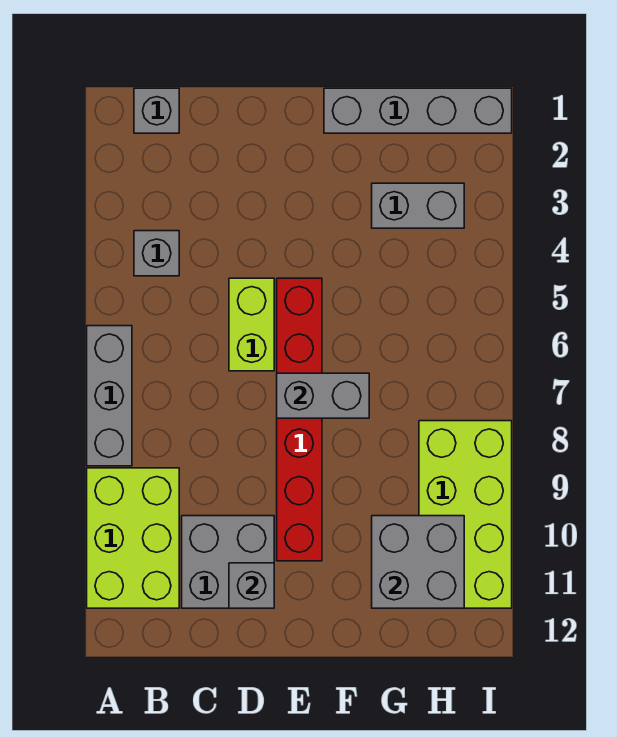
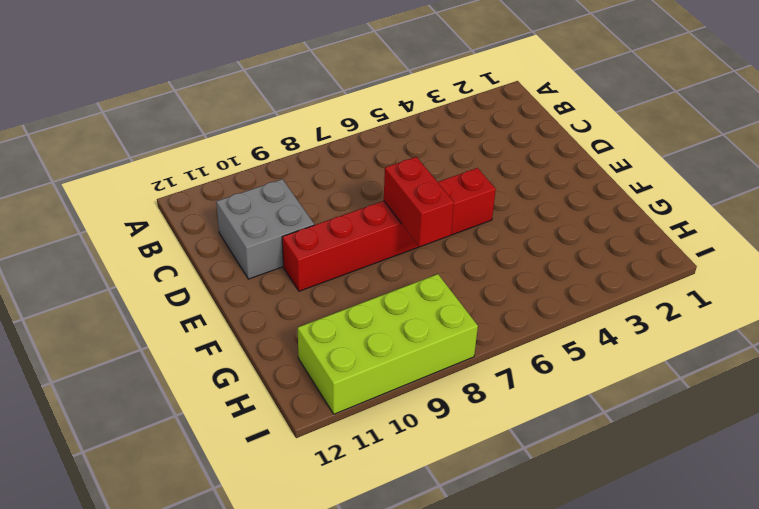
red brick E7:F7 level 2 -> grey brick E7:F7 level 2
none -> grey brick A6:A8 level 1
none -> lime brick A9:B11 level 1
none -> grey brick B1 level 1

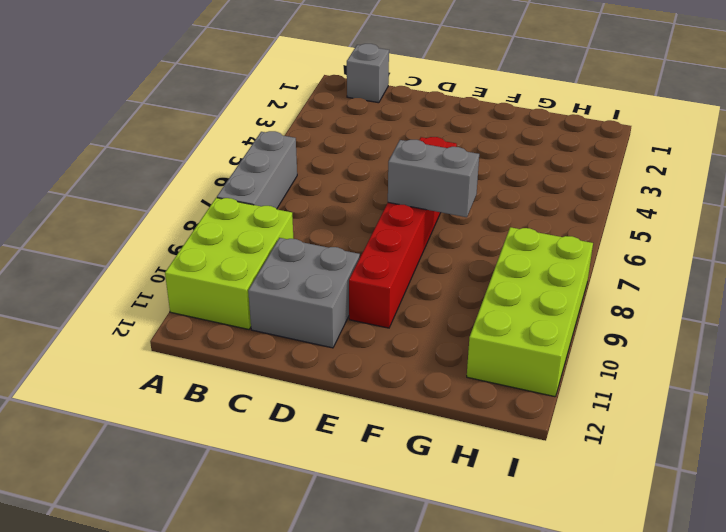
none -> grey brick B4 level 1
none -> lime brick D5:D6 level 1
none -> grey brick F1:I1 level 1

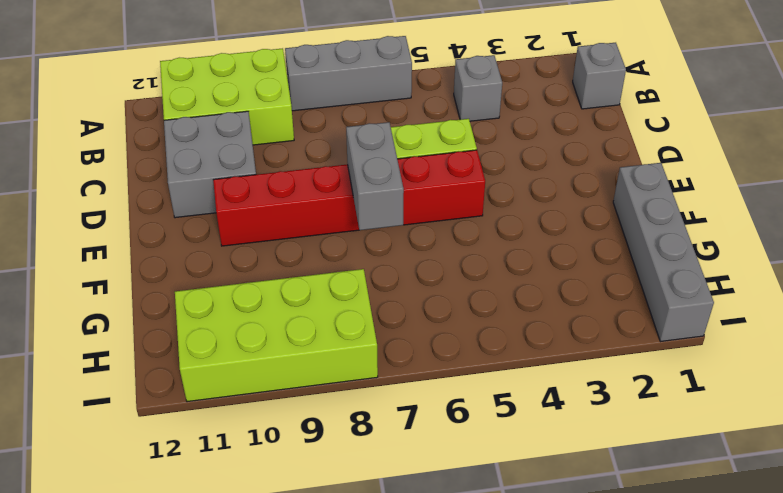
none -> grey brick G3:H3 level 1
none -> grey brick D11 level 2
none -> grey brick G10:H11 level 2

